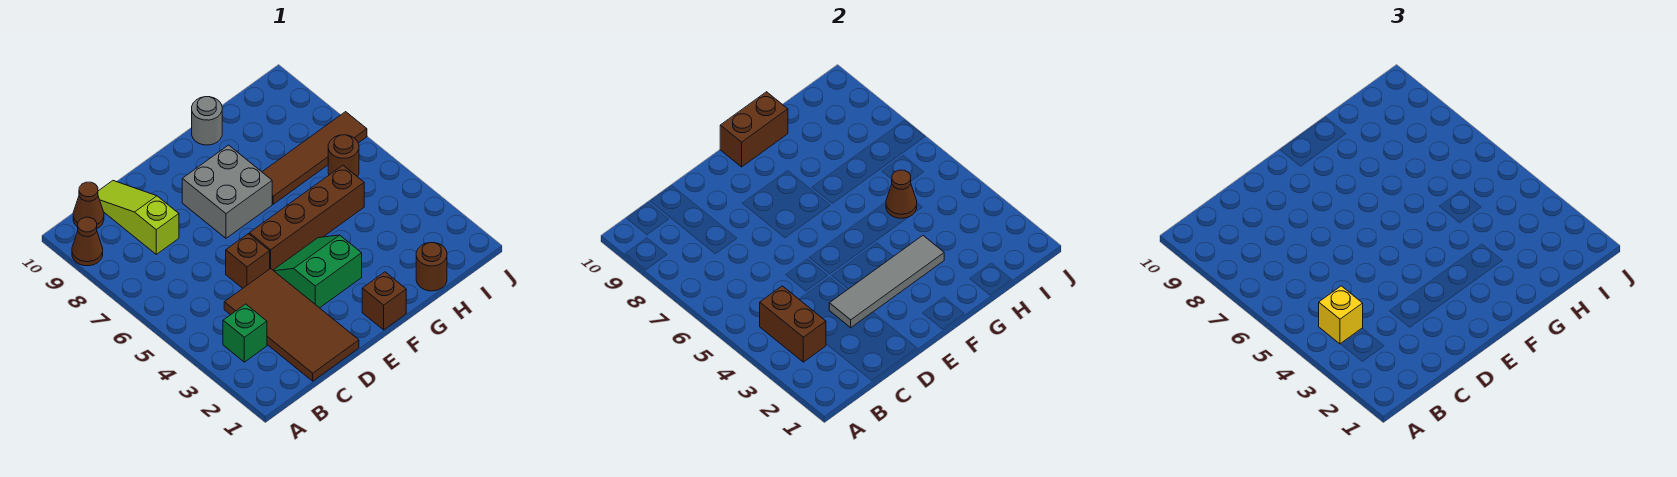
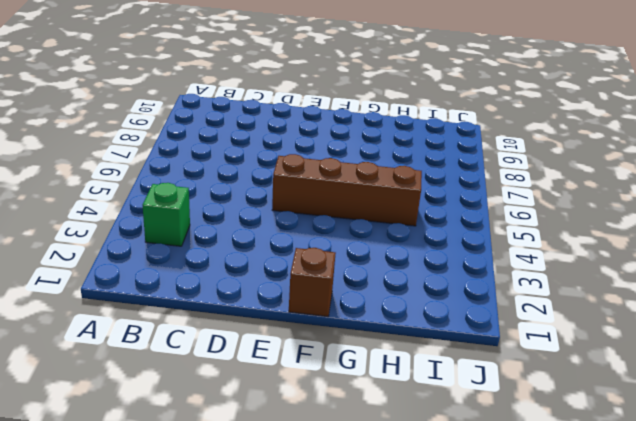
none -> brown cone A9 level 1
none -> brown cone B10 level 1
none -> brown tile C1:D4 level 1

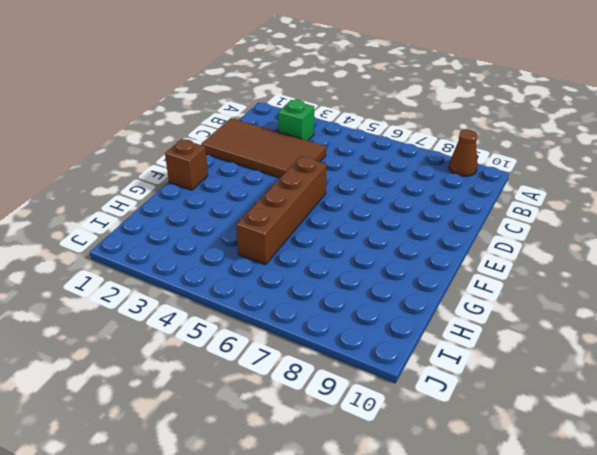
none -> brown cone B10 level 1
none -> lime slope C8:C10 level 1 top 8
none -> brown brick D5 level 1

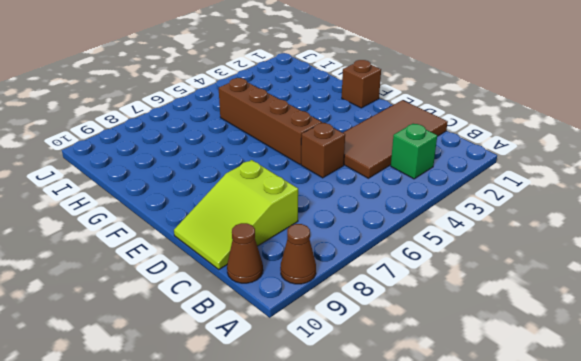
lime slope C8:D10 level 1 top 8 -> lime slope C8:C10 level 1 top 8
none -> green slope E3:F4 level 1 top 3
none -> grey brick E7:F8 level 1
none -> brown tile G7:J7 level 1

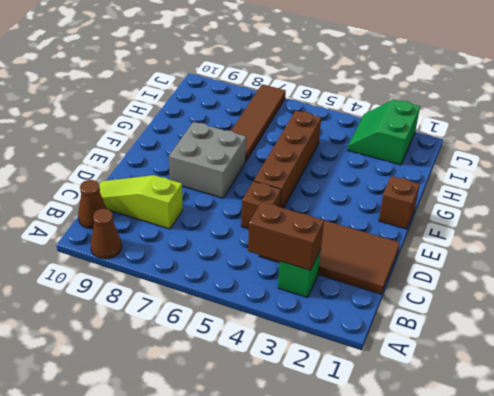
green slope I2:J3 level 1 top 2 -> green slope E3:F4 level 1 top 3
none -> grey round brick G10 level 1
none -> brown round brick H1 level 1
none -> brown round brick I6 level 1

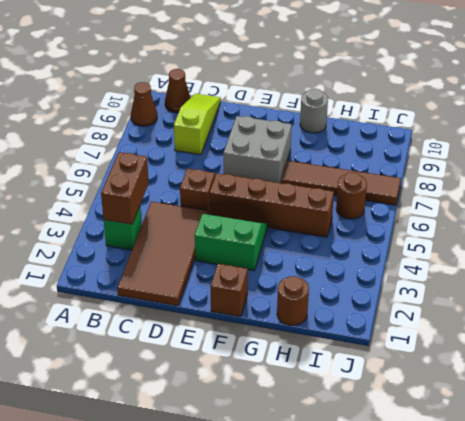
none -> grey tile D3:G3 level 2
none -> brown brick F10:G10 level 2
none -> brown cone H5 level 2

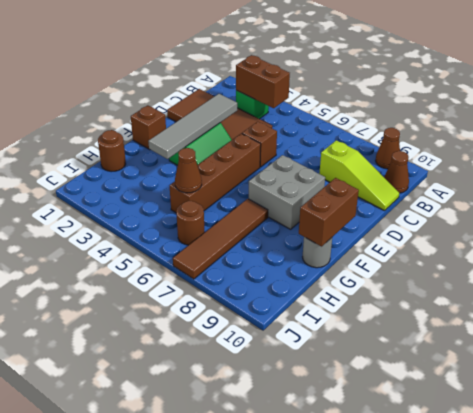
none -> yellow brick B4 level 3

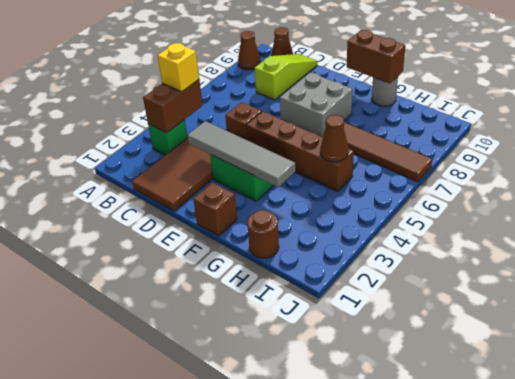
none -> brown round brick I6 level 1

